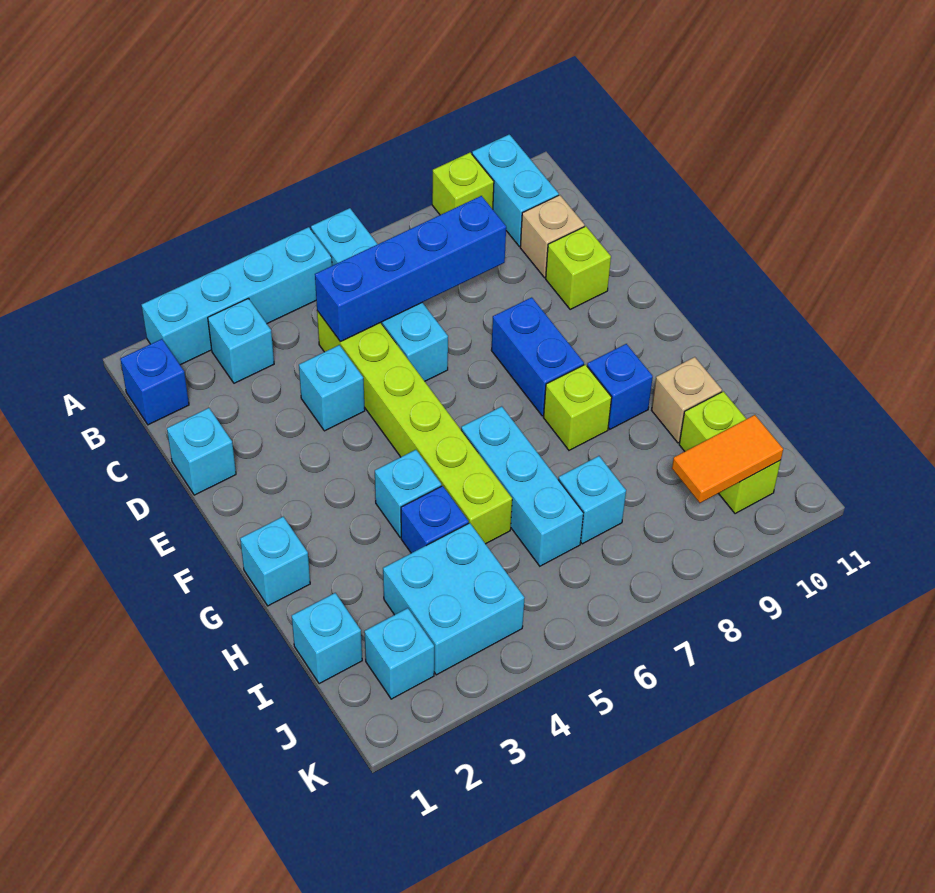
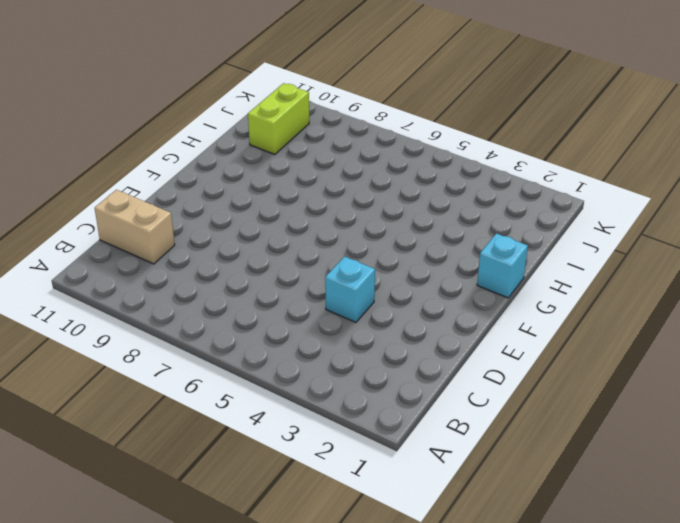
tan brick C10:C11 level 1 -> tan brick C10 level 1
none -> cyan brick A2:A5 level 1
none -> cyan brick A6:D6 level 1
none -> lime brick A9 level 1

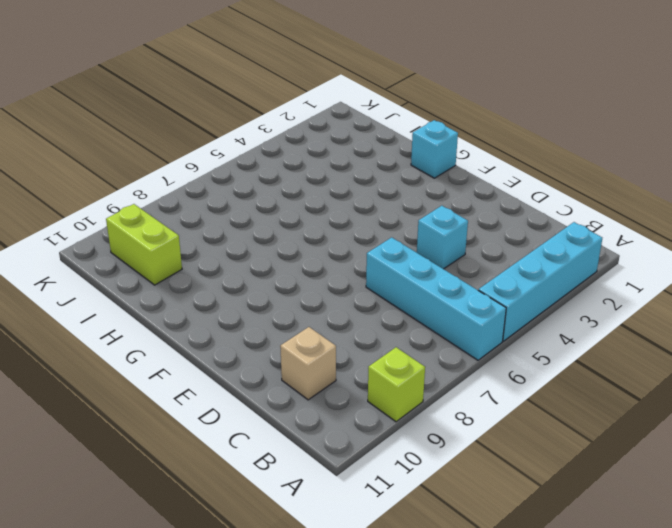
none -> cyan brick A10:B10 level 1
none -> blue brick B1 level 1
none -> cyan brick B3 level 1

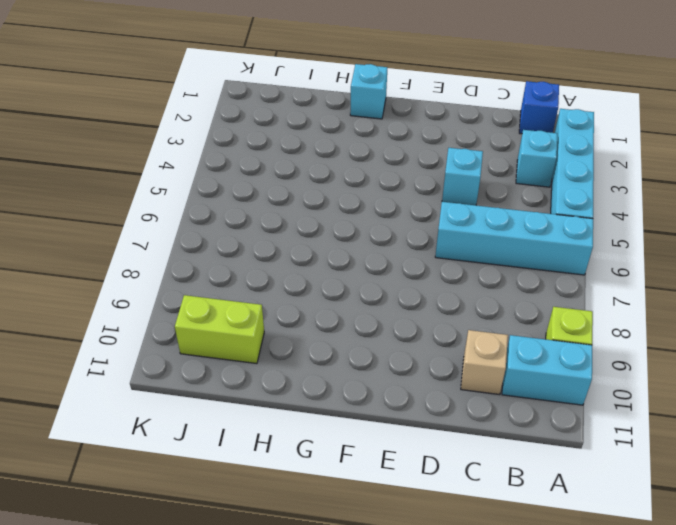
none -> lime brick C5:H5 level 1
none -> cyan brick D1 level 1
none -> lime brick D10 level 1

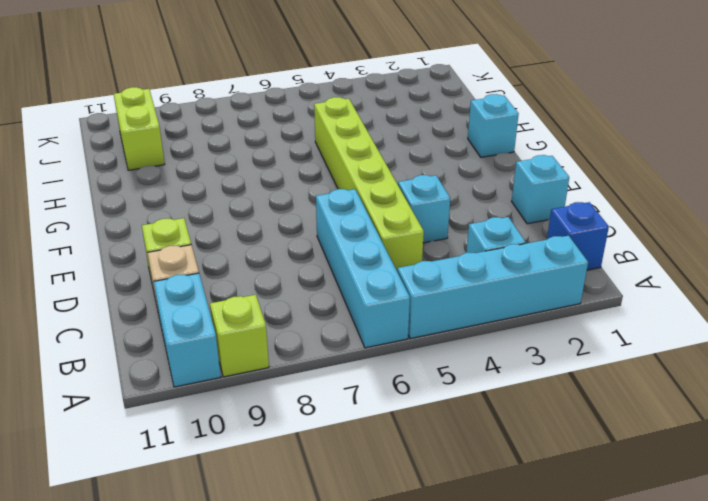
none -> blue brick E8:F8 level 1
none -> cyan brick G4 level 1
none -> cyan brick G6:I6 level 1

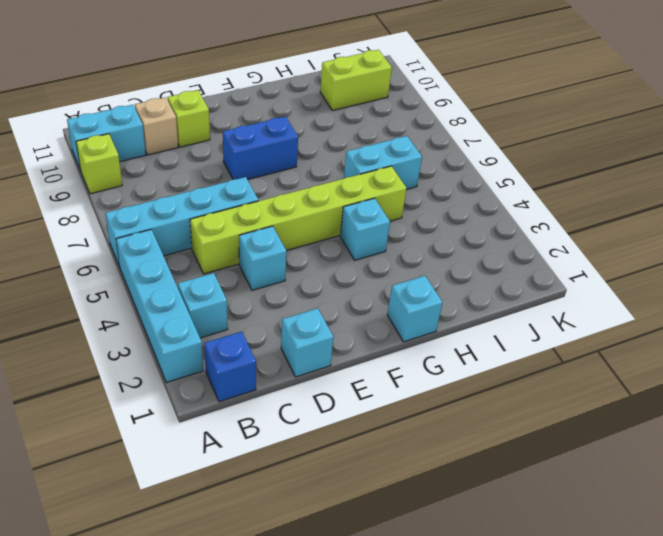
cyan brick H6:I6 level 1 -> cyan brick G6:I6 level 1
none -> lime brick G8 level 1
none -> blue brick G9 level 1
none -> blue brick H4 level 1

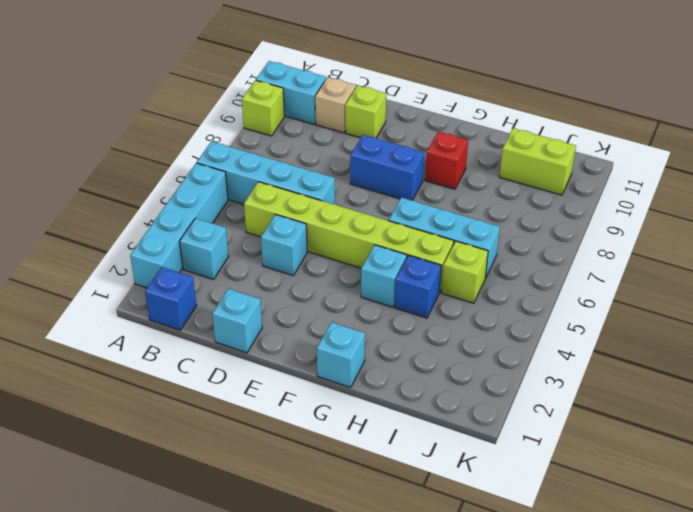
red brick G9 level 1 -> blue brick G9 level 1
lime brick I5 level 1 -> lime brick G8 level 1
none -> tan brick H10 level 1
none -> cyan brick I1 level 1
none -> cyan brick I3:J4 level 1

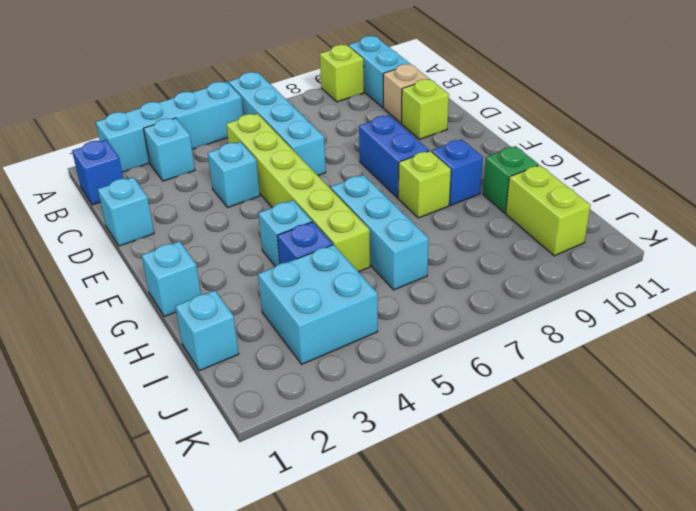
green brick H10 level 1 -> tan brick H10 level 1
none -> cyan brick I7 level 1
none -> cyan brick J2 level 1
none -> blue brick C5:C8 level 2

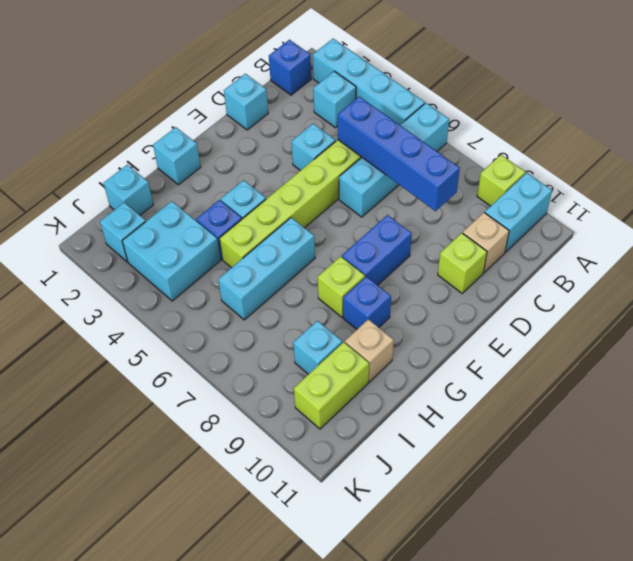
cyan brick I9 level 1 -> cyan brick I7 level 1
none -> orange tile J9:J10 level 2

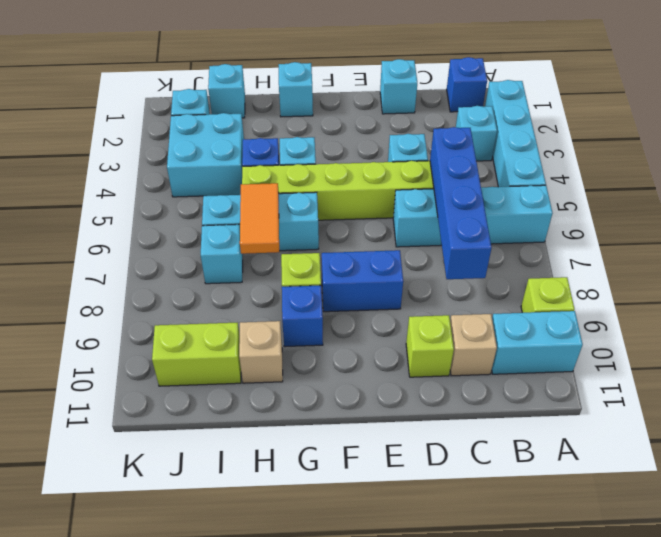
orange tile H6:H7 level 2 -> orange tile J9:J10 level 2

